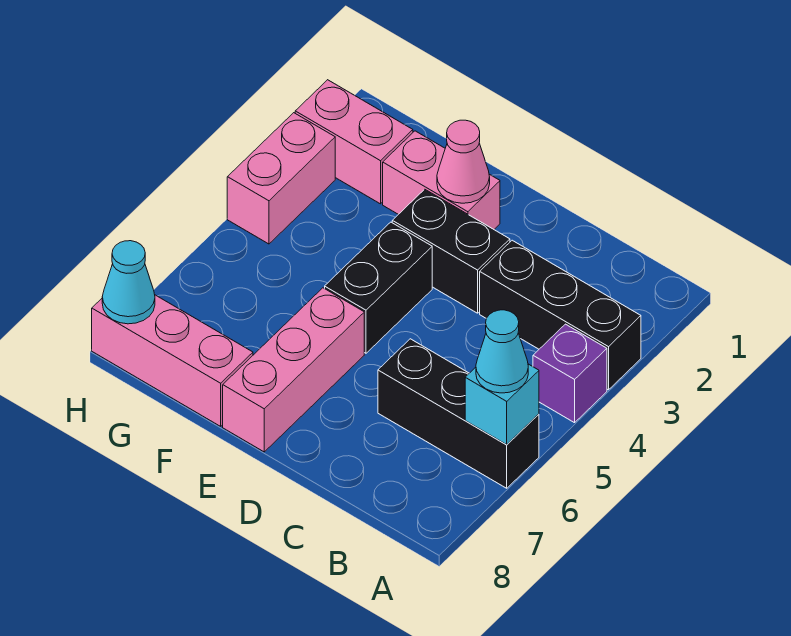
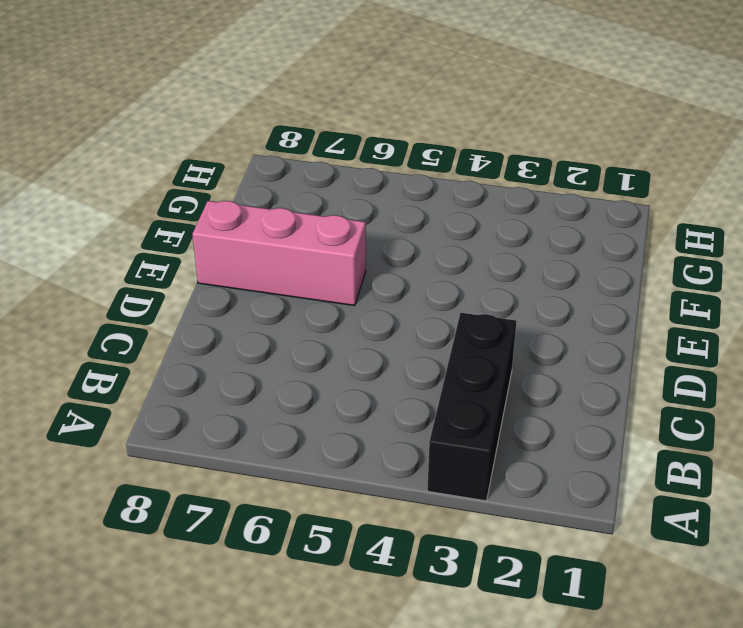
none -> purple brick A4 level 1
none -> black brick A6:C6 level 1
none -> black brick D3:E3 level 1

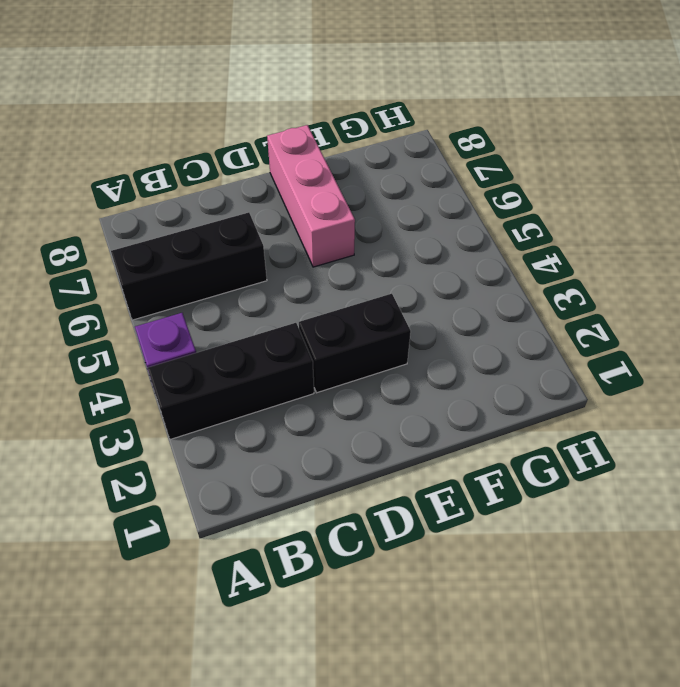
none -> pink brick E2:F2 level 1
none -> black brick E4:E5 level 1
none -> pink brick F8:H8 level 1

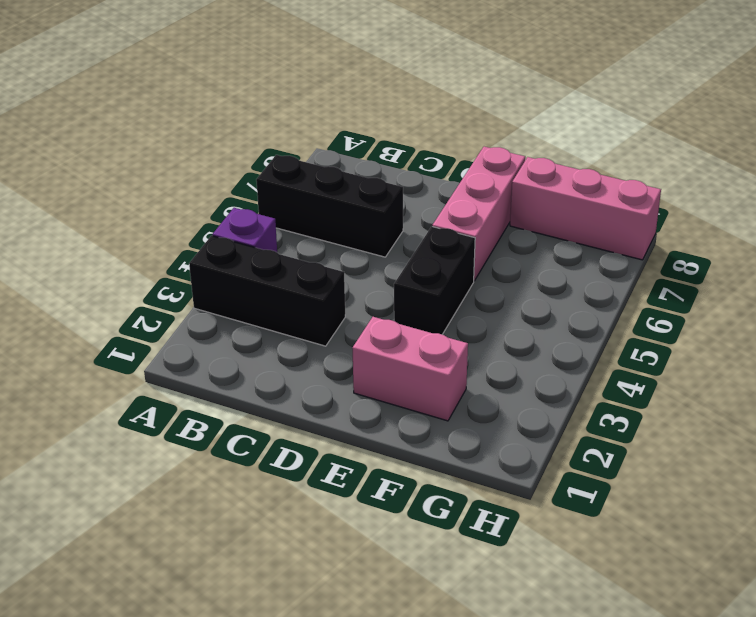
none -> black brick D3:E3 level 1
none -> pink brick G2:H2 level 1
none -> pink brick H3:H4 level 1

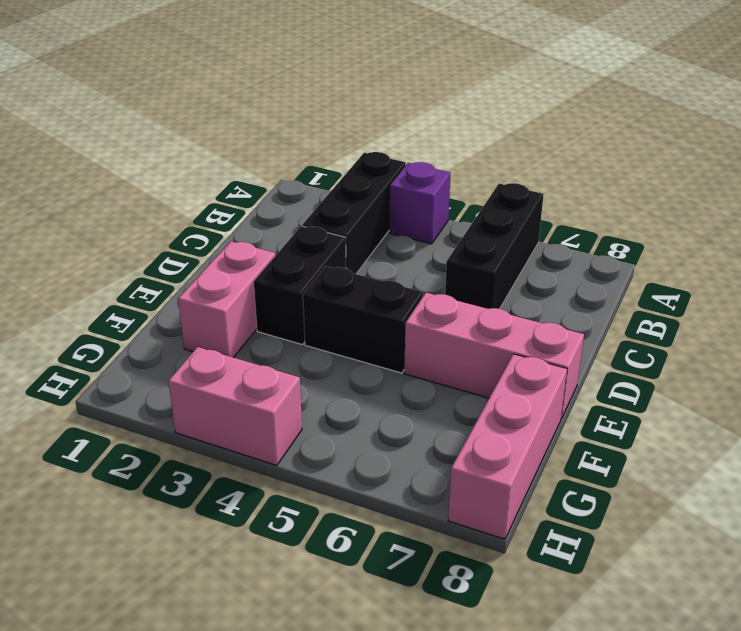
none -> pink brick G2:H2 level 1
none -> cyan brick A6 level 2
none -> pink cone E2 level 2

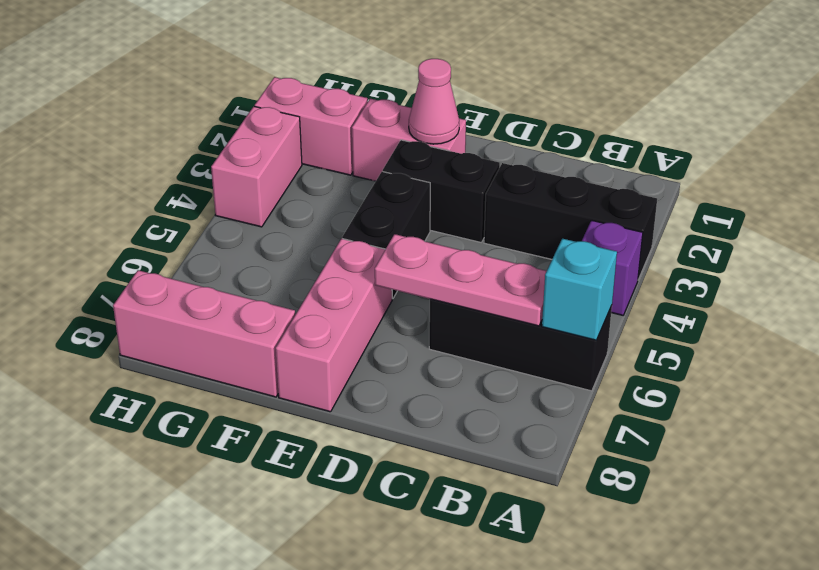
pink plate B6:D6 level 2 -> none
none -> cyan cone H8 level 2
none -> cyan cone A6 level 3

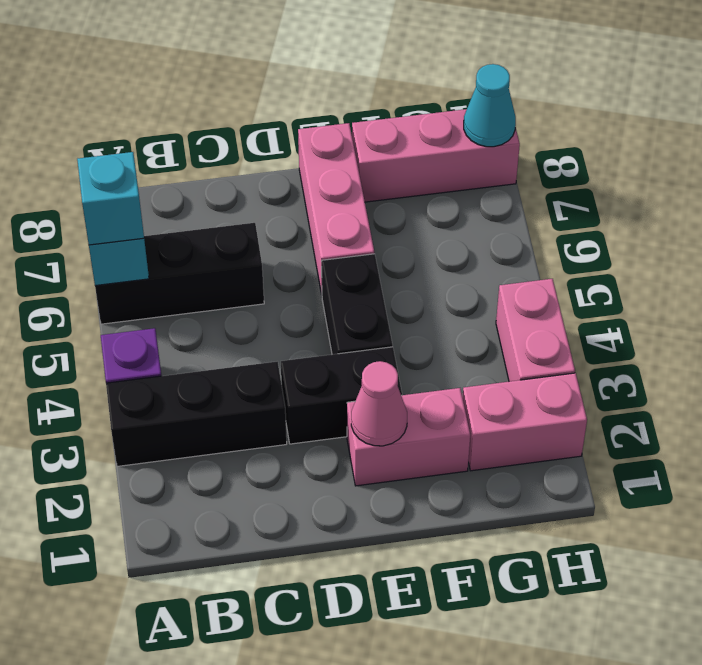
cyan brick A6 level 3 -> cyan cone A6 level 3

